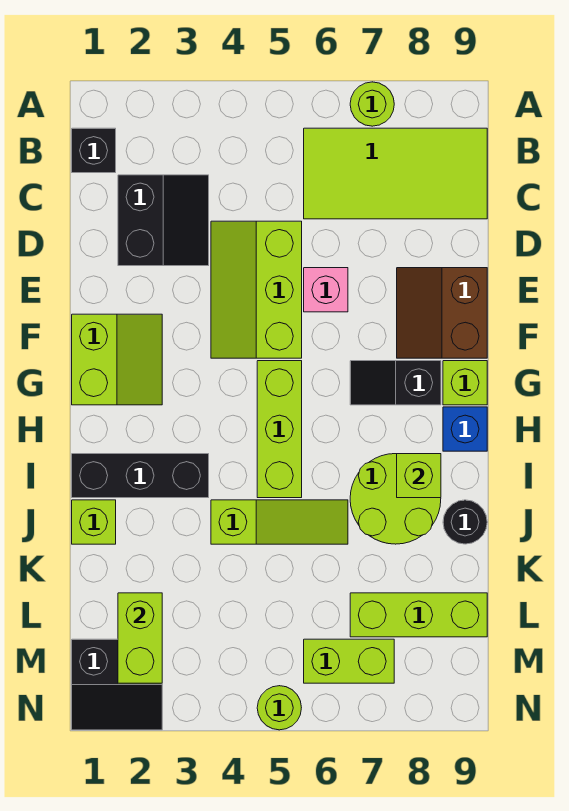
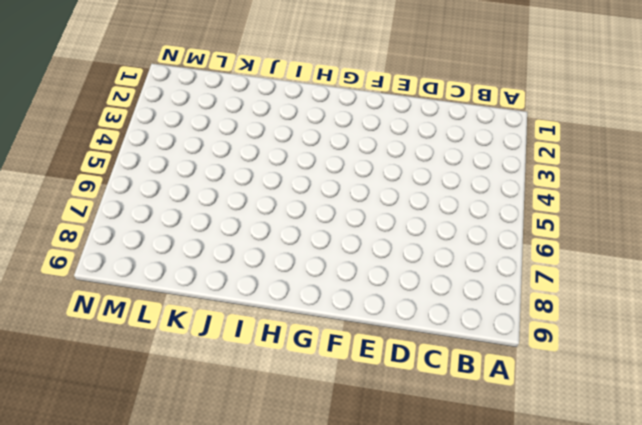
none -> lime round brick A7 level 1
none -> black brick B1 level 1
none -> lime tile B6:C9 level 1

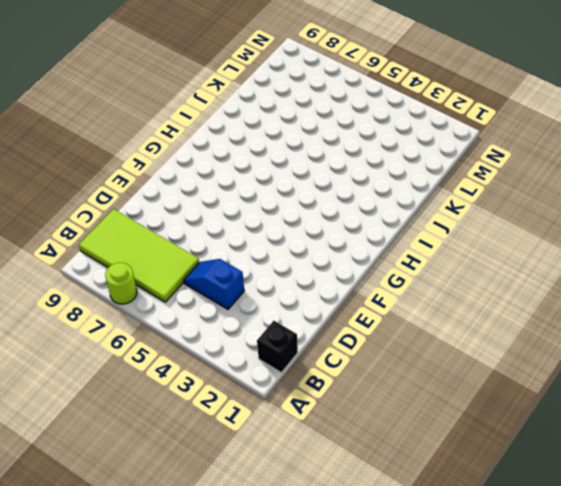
blue slope C4:C5 level 1 top 4 -> none
none -> black slope C2:D3 level 1 top 2
none -> lime slope D4:F5 level 1 top 5
none -> pink brick E6 level 1

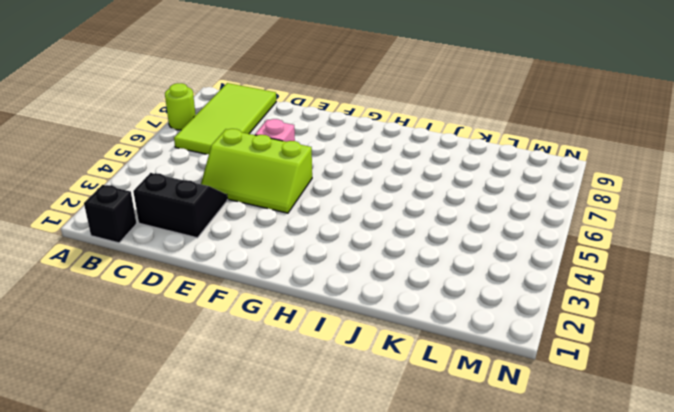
none -> brown slope E8:F9 level 1 top 9
none -> lime slope F1:G2 level 1 top 1
none -> lime brick G5:I5 level 1

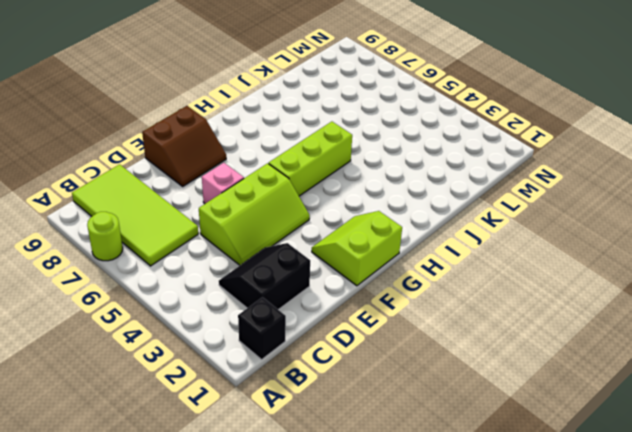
none -> black slope G7:G8 level 1 top 8
none -> lime brick G9 level 1
none -> blue brick H9 level 1

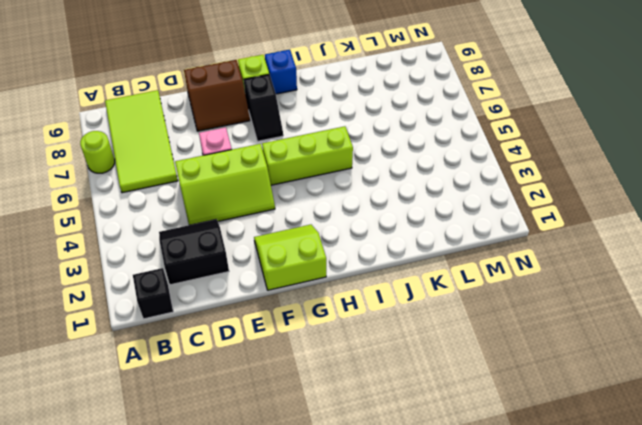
none -> black brick I1:I3 level 1
none -> lime round brick I7:J8 level 1
none -> lime brick J1 level 1

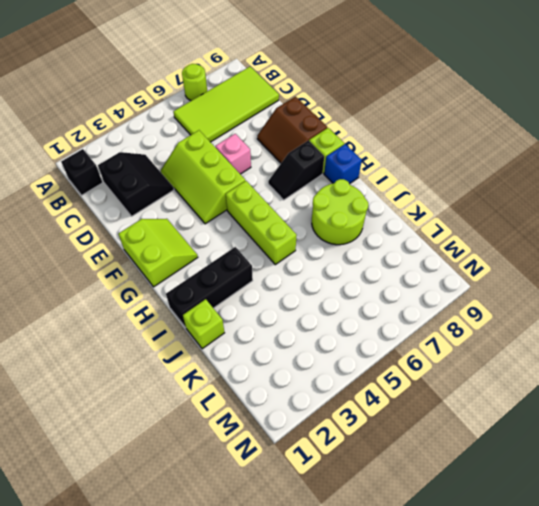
none -> lime slope J4:J6 level 1 top 4
none -> black round brick J9 level 1
none -> lime brick L7:L9 level 1

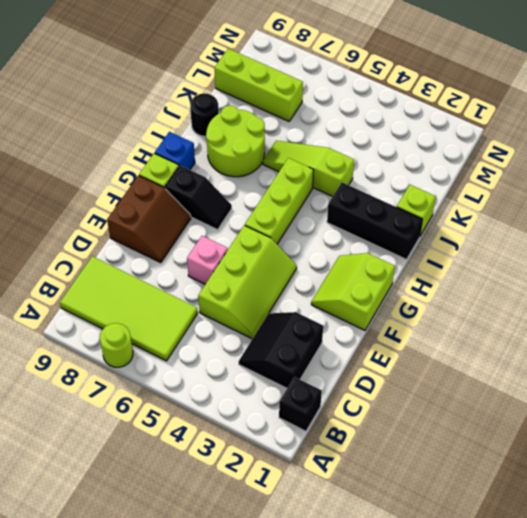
none -> black slope M1:N2 level 1 top M
none -> lime brick M6:M7 level 1
none -> lime round brick N5 level 1

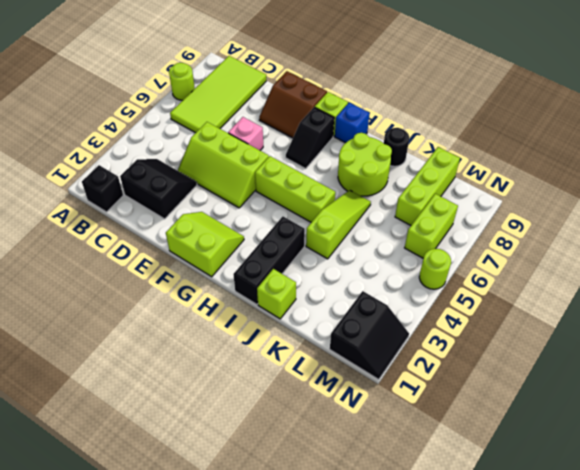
none -> lime brick I8 level 2
none -> lime brick L2:M2 level 2

